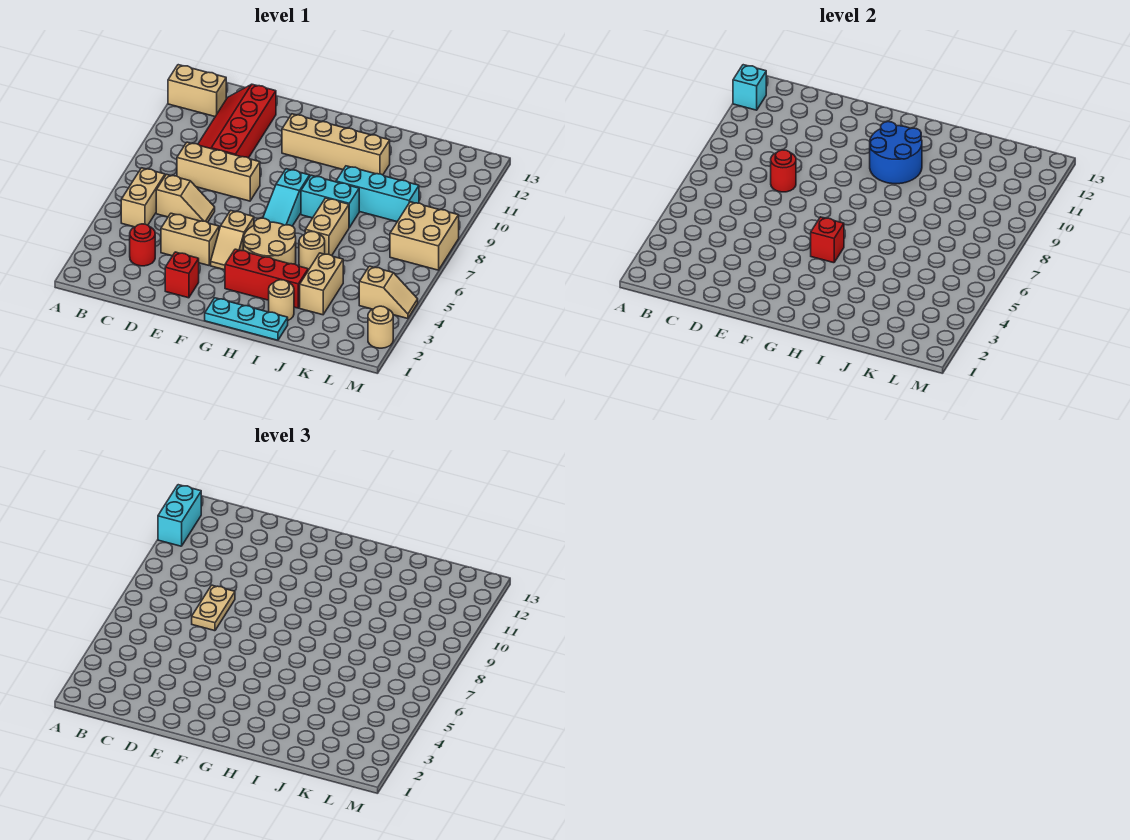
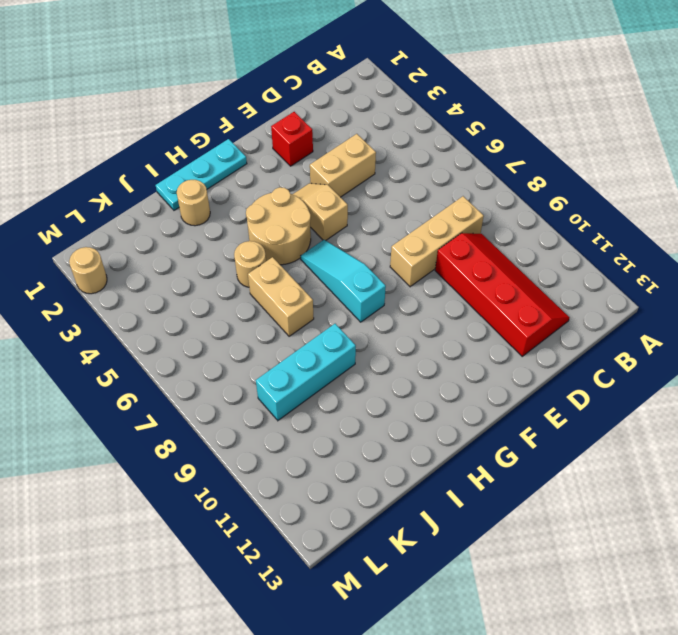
none -> tan brick A12:B12 level 1
none -> tan brick B5:B6 level 1
none -> red round brick C3 level 1

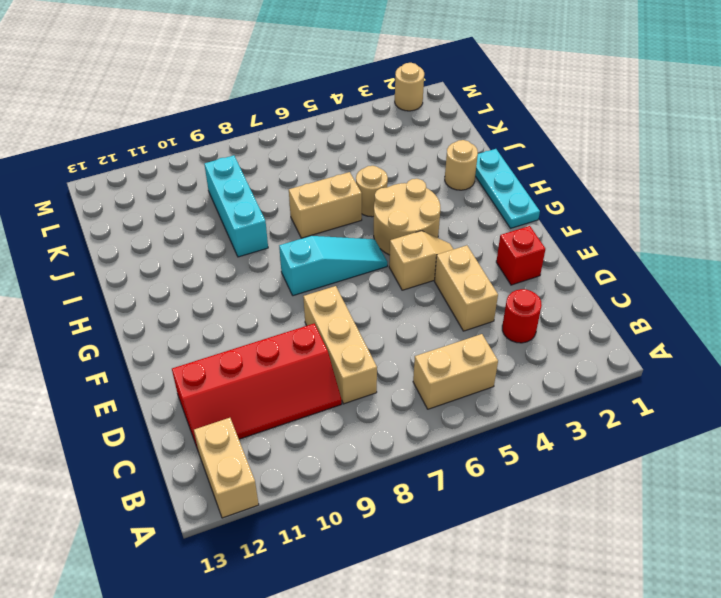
none -> tan slope C6:D6 level 1 top C
none -> tan brick F11:I11 level 1
none -> red brick G3:I3 level 1

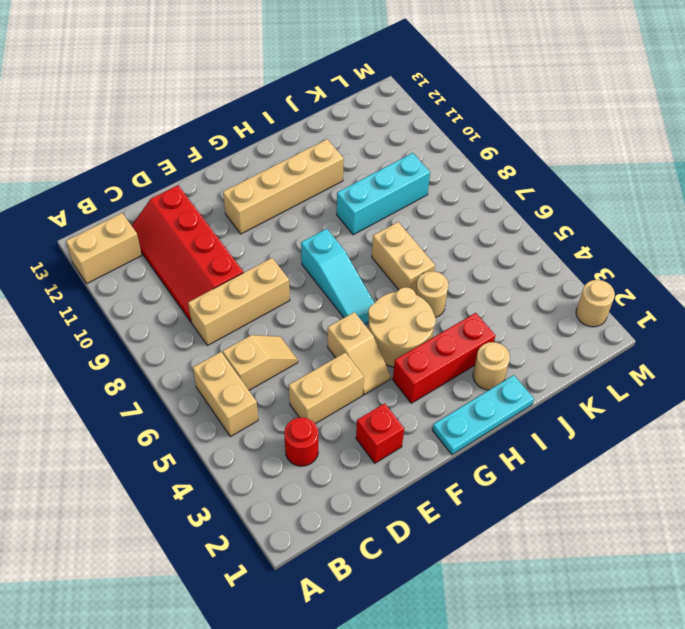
none -> cyan brick H8:I8 level 1
none -> tan brick J3:J4 level 1
none -> tan slope L4:M4 level 1 top L

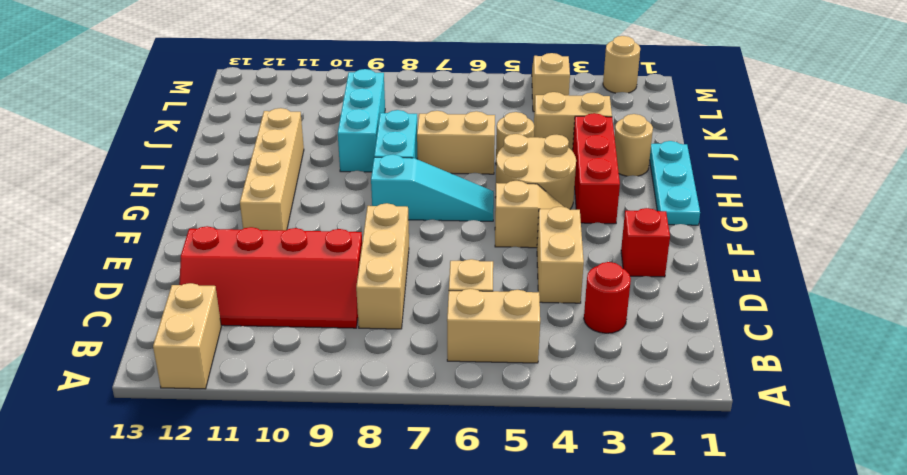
none -> tan brick L7:M8 level 1
none -> cyan brick A12 level 2
none -> red round brick D8 level 2

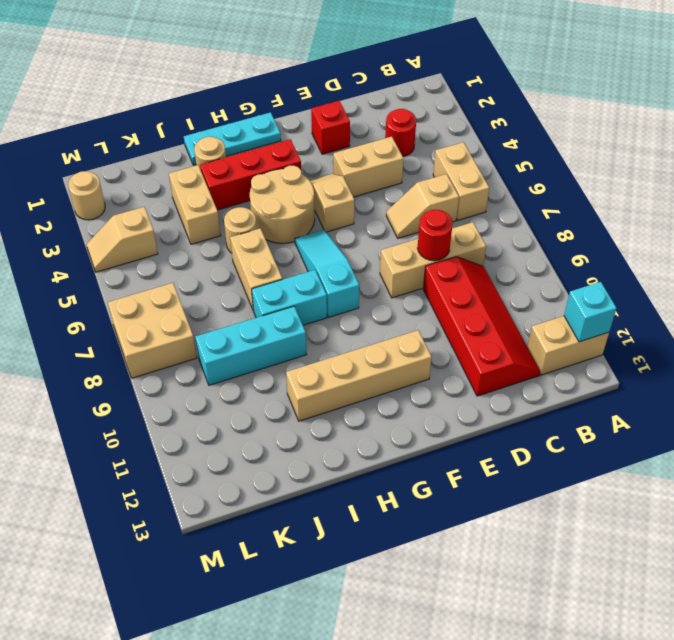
none -> red brick G5 level 2
none -> blue round brick G10:H11 level 2
none -> cyan brick A11:A12 level 3

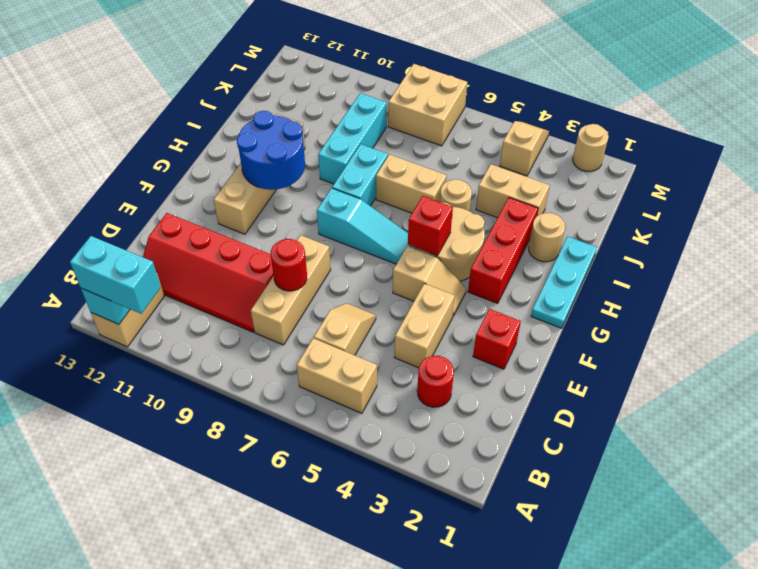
none -> tan plate D7:D8 level 3

